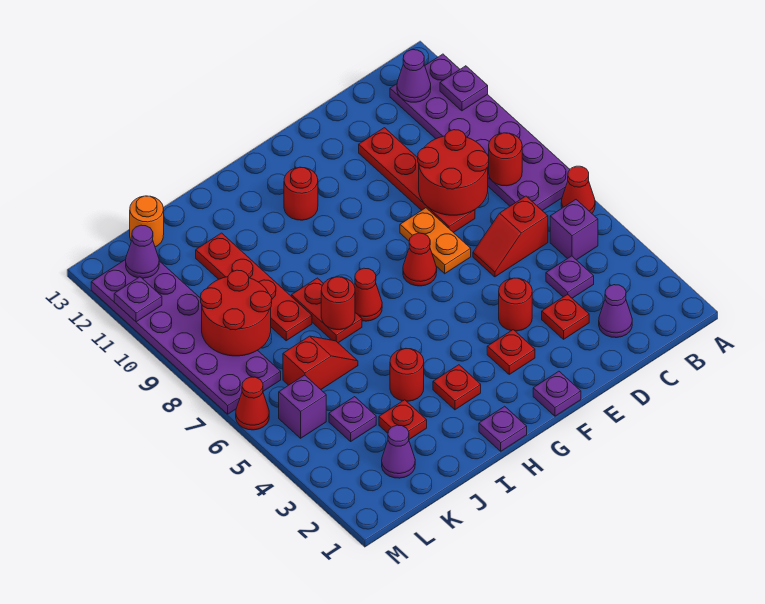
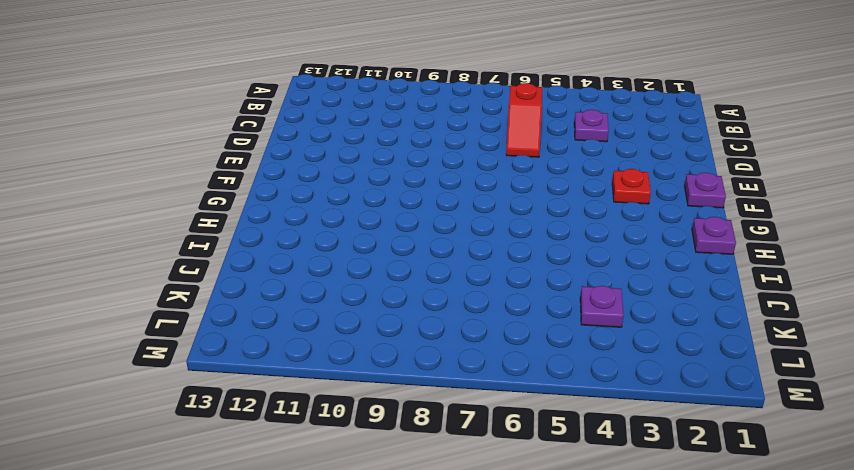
none -> red cone A6 level 1
none -> purple plate A7:B12 level 1
none -> purple brick B5 level 1
none -> purple cone C2 level 1

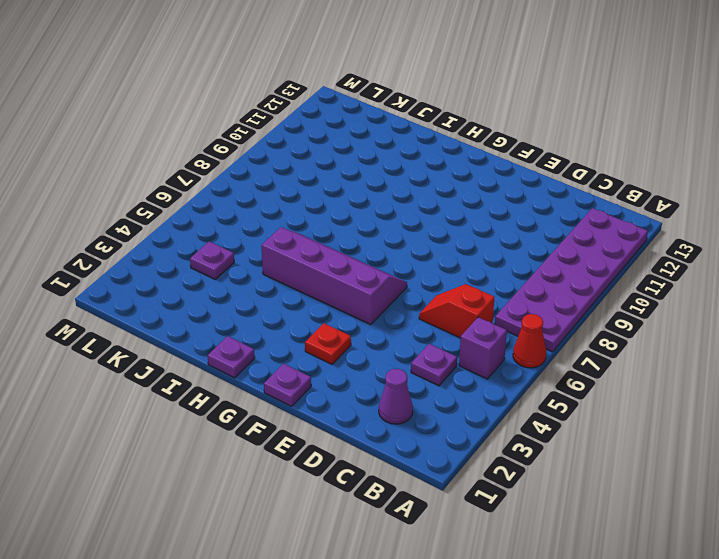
purple slope F5:I6 level 1 top 5 -> none
none -> red plate D3 level 1
none -> red plate D8:D11 level 1
none -> red round brick E4 level 1
none -> orange plate E7:E8 level 1

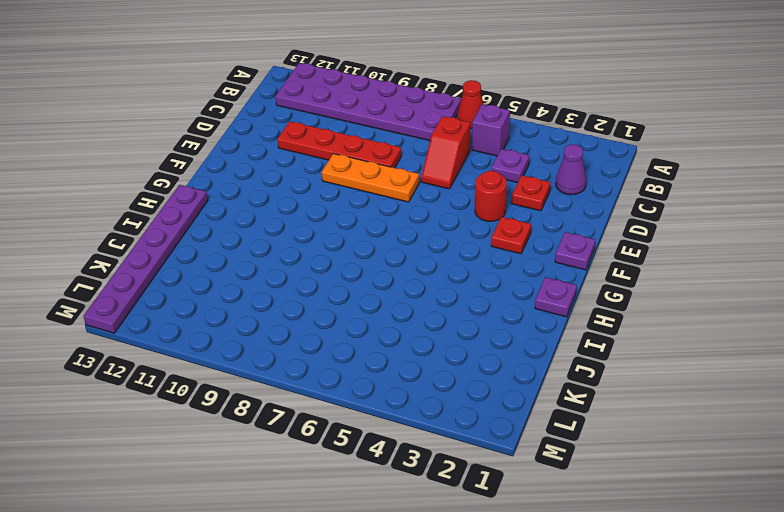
orange plate E7:E9 level 1 -> orange plate E7:E8 level 1
purple plate H13:M13 level 1 -> orange round brick K13 level 1
none -> red cone F7 level 1
none -> red round brick G11 level 1
none -> red plate H3 level 1
none -> red cone H7 level 1

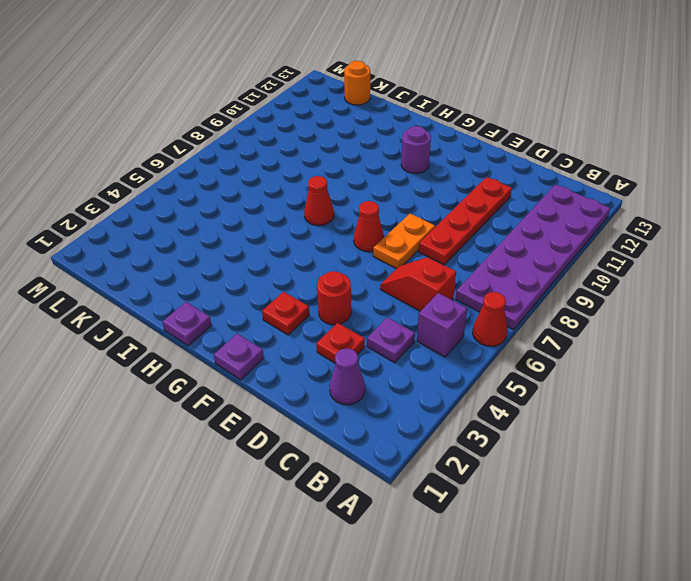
purple round brick G11 level 1 -> red round brick G11 level 1
none -> red plate H3 level 1
none -> red round brick I4 level 1
none -> red plate I7:I8 level 1
none -> red plate J3 level 1

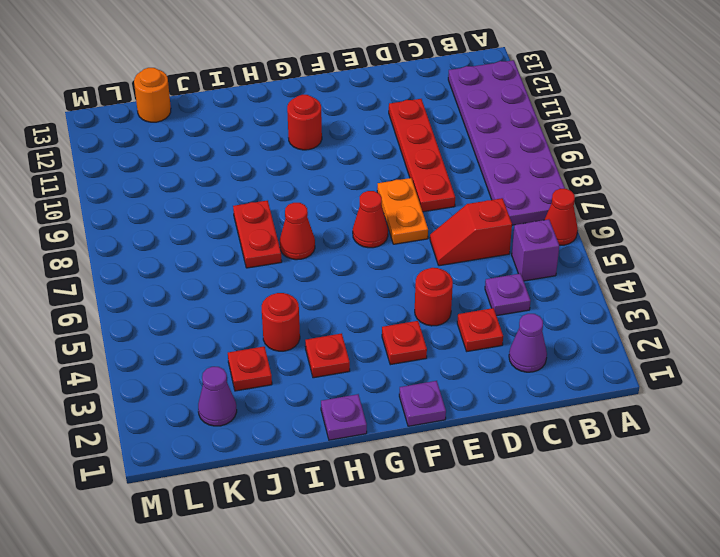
none -> red slope J6:K6 level 1 top K
none -> red plate J8:J11 level 1
none -> purple plate K4 level 1
none -> purple brick L5 level 1

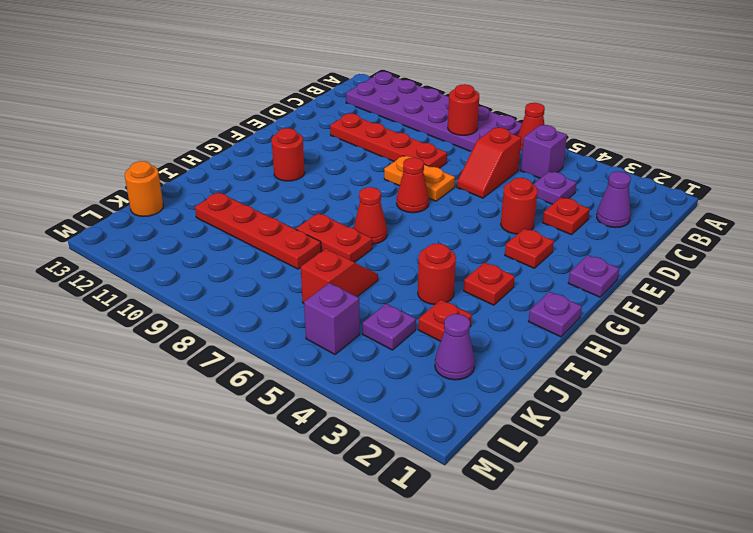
none -> purple plate L7:M12 level 1
none -> red cone M6 level 1
none -> purple plate A11 level 2
none -> purple cone B12 level 2

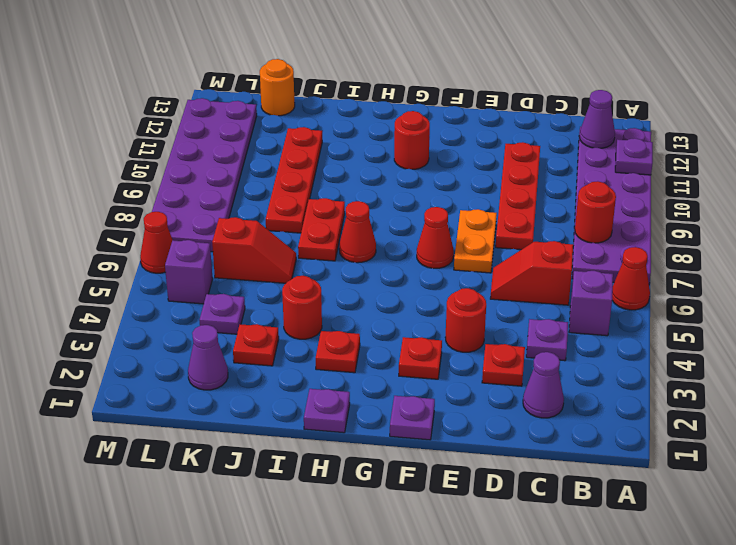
none -> red round brick C8:D9 level 2
none -> red round brick I7 level 2
none -> red round brick K8:L9 level 2
none -> purple cone L12 level 2

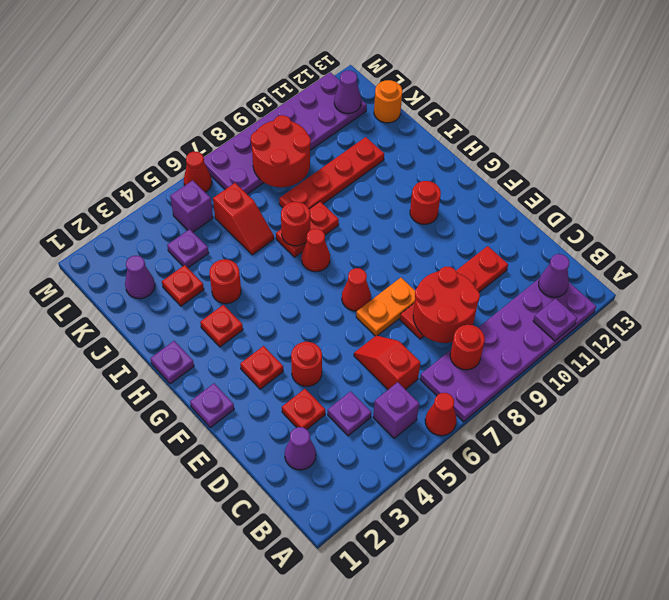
none -> purple plate M11 level 2

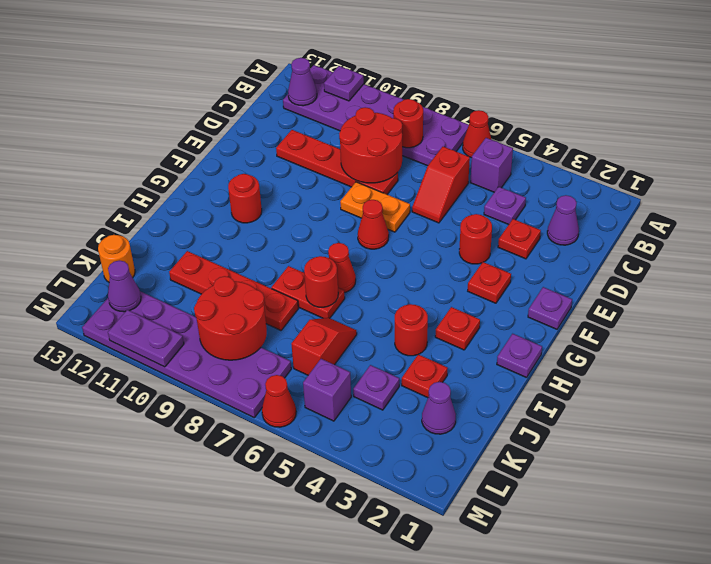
purple plate M10:M11 level 2 -> purple plate M11 level 2

